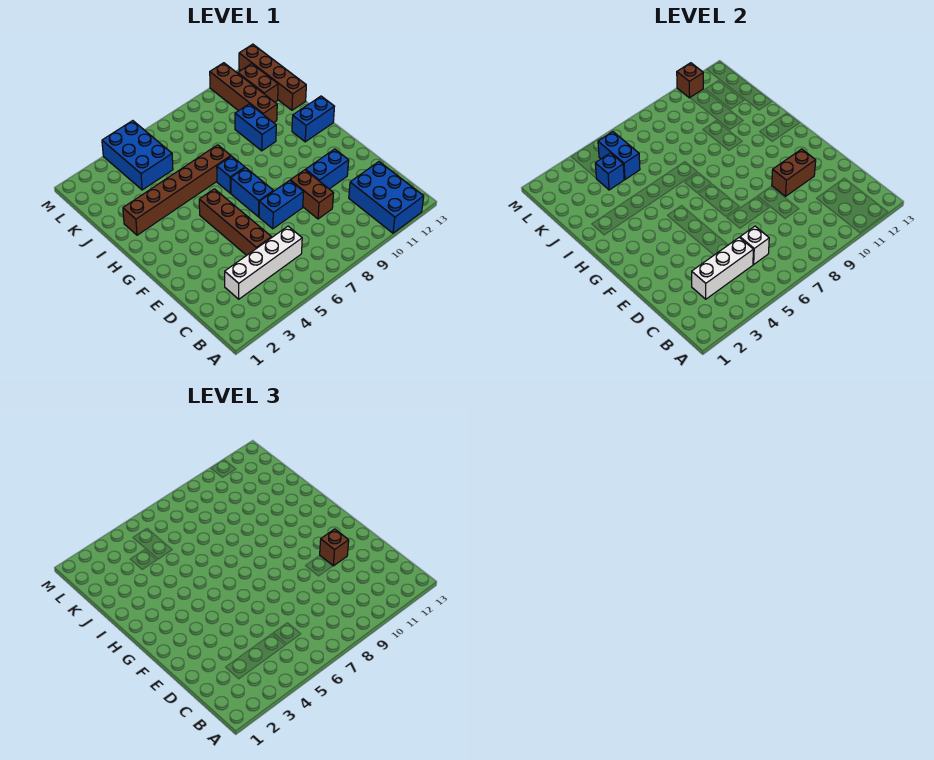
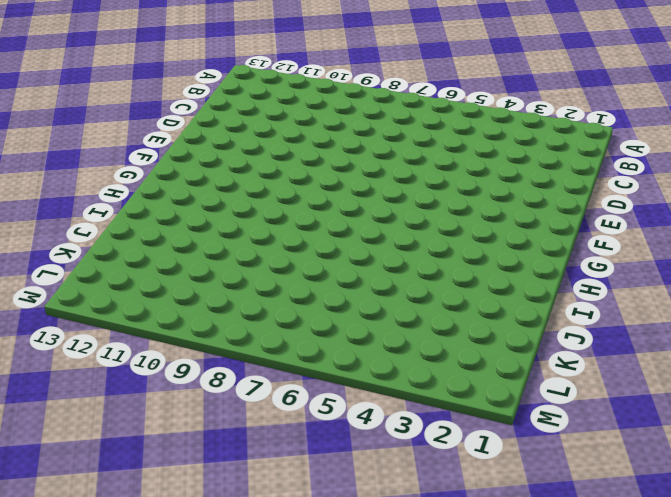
none -> blue brick A11:C12 level 1
none -> white brick C3:C6 level 1
none -> brown brick D5:G5 level 1

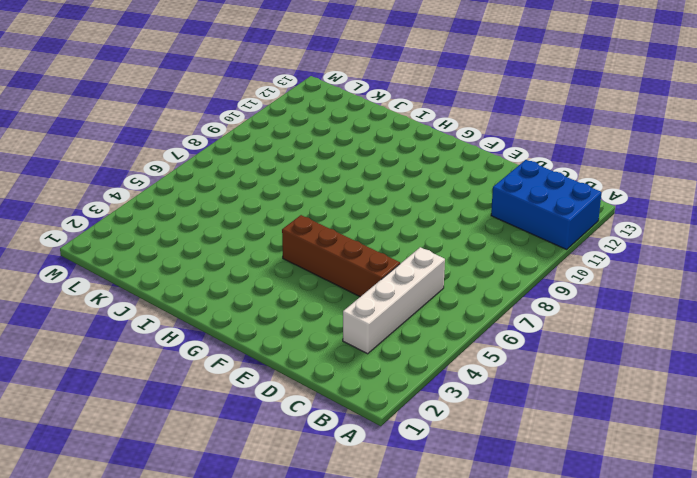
none -> brown brick D9:E9 level 1
none -> blue brick E7:E8 level 1
none -> blue brick E10:E11 level 1

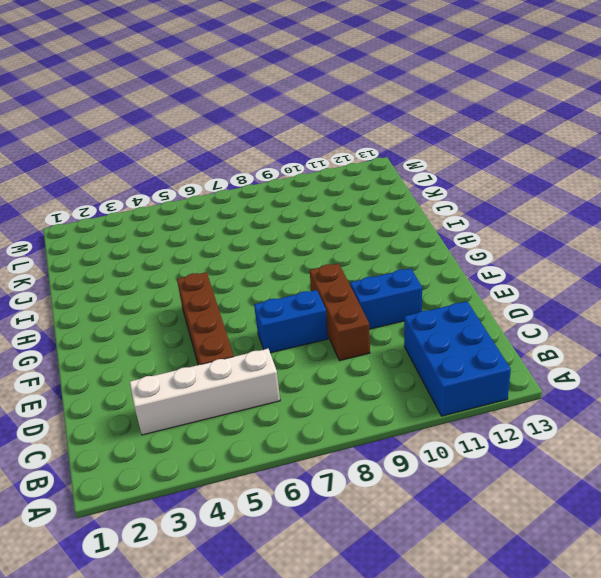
brown brick D9:F9 level 1 -> brown brick D9:E9 level 1
none -> blue brick F7:G7 level 1
none -> blue brick H7 level 1
none -> blue brick H12:H13 level 1

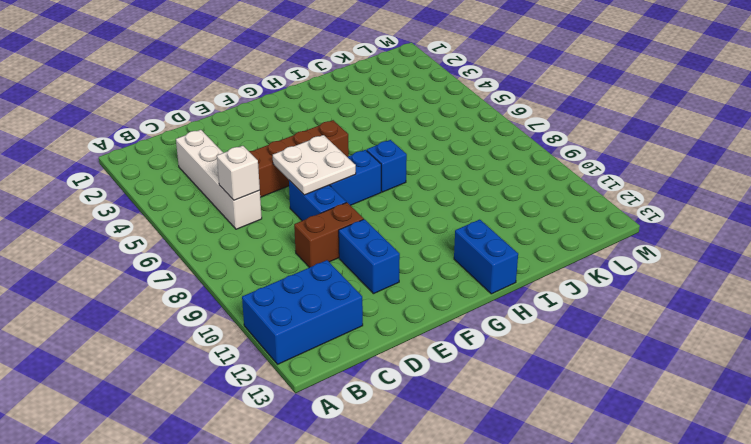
white plate E6:F7 level 2 -> none
none -> brown brick I2:I7 level 1
none -> blue brick I10:J10 level 1
none -> brown brick J11:M11 level 1

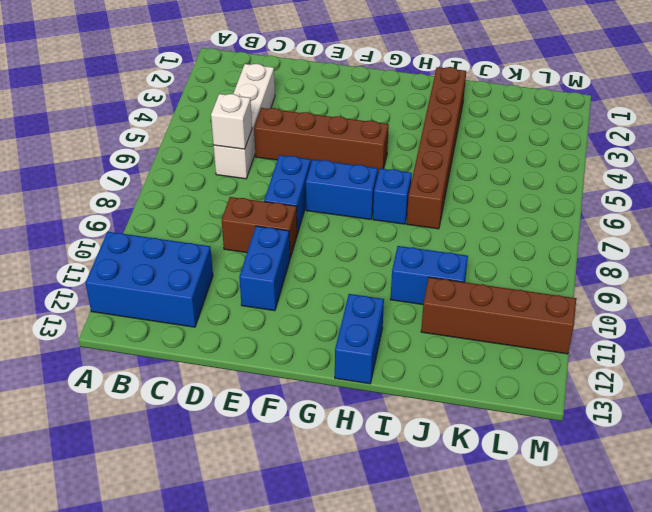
none -> brown brick J13:M13 level 1
none -> blue brick K4:M5 level 1
none -> brown brick K12:L12 level 1

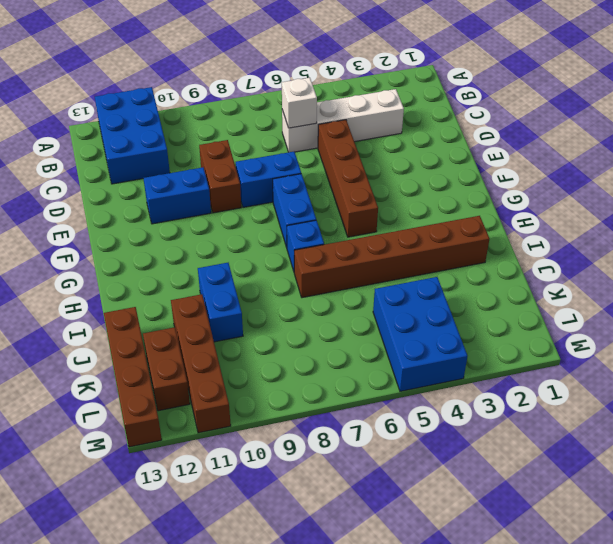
none -> blue brick H12:H13 level 1
none -> white brick C3:C5 level 2
none -> brown brick E10:E11 level 2

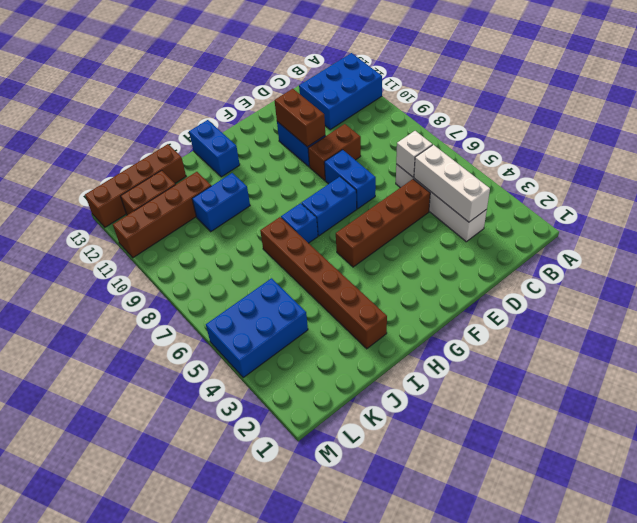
none -> blue brick K4 level 2
none -> blue brick K5:L5 level 2
none -> brown brick M11 level 2

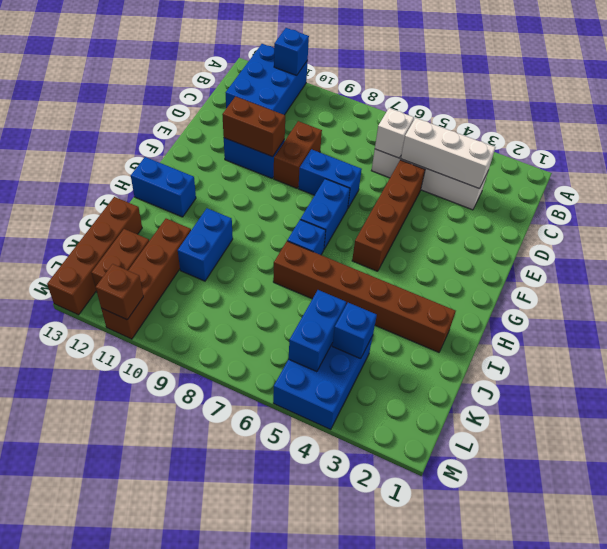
blue brick A11 level 2 -> none
none -> brown brick E11 level 3

